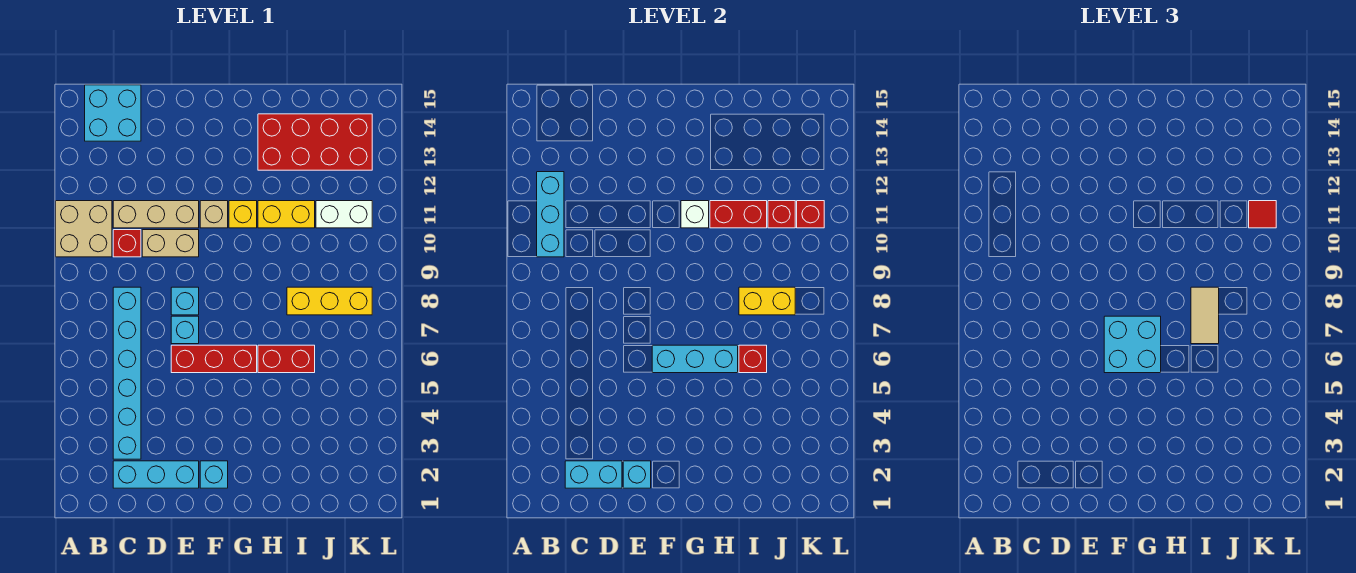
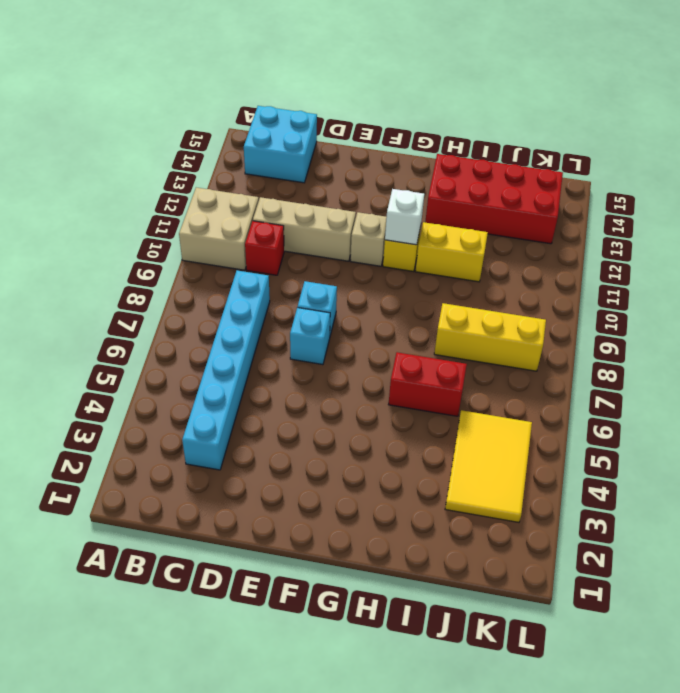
yellow tile J3:K5 level 1 -> none
none -> cyan brick C2:E2 level 1
none -> tan brick D10:E10 level 1
none -> red brick E6:G6 level 1
none -> cyan brick F2 level 1

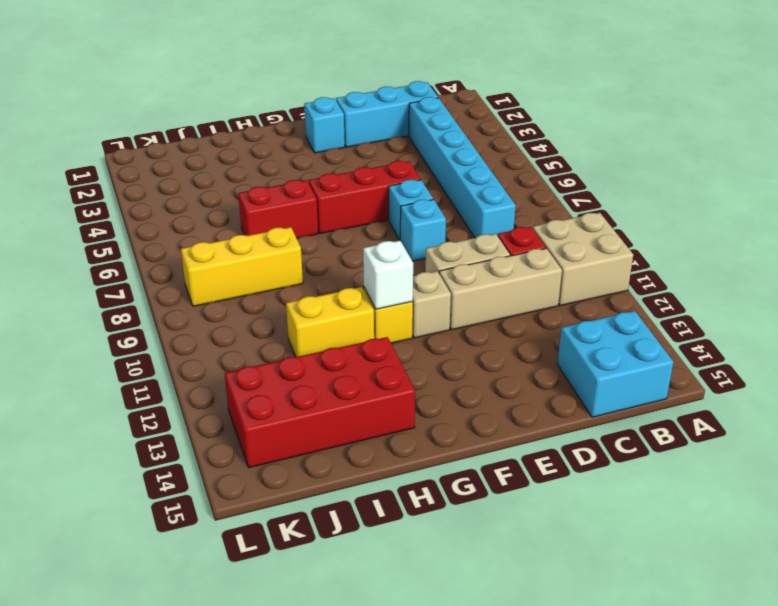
none -> white brick J11:K11 level 1
none -> cyan brick B10:B12 level 2
none -> cyan brick C2:D2 level 2
none -> cyan brick E2 level 2

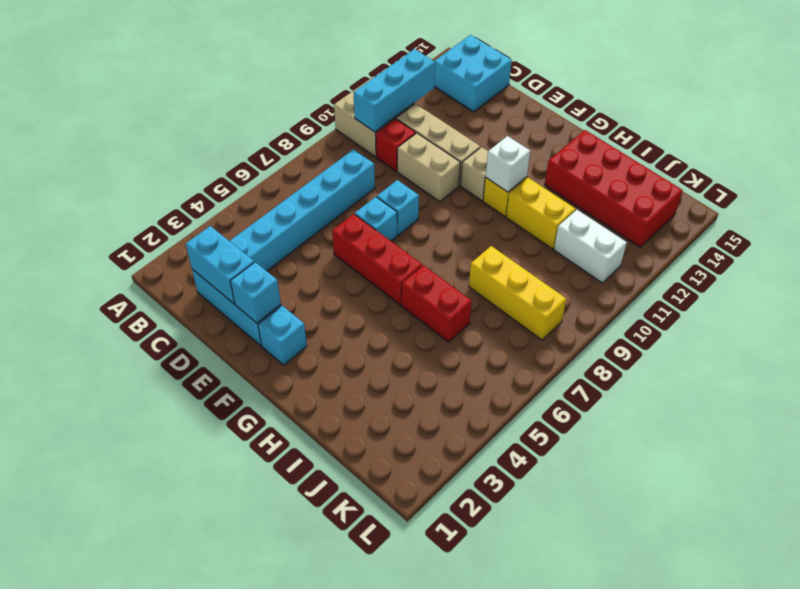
none -> cyan brick F6:H6 level 2
none -> red brick H11:I11 level 2
none -> red brick I6 level 2
none -> yellow brick I8:J8 level 2

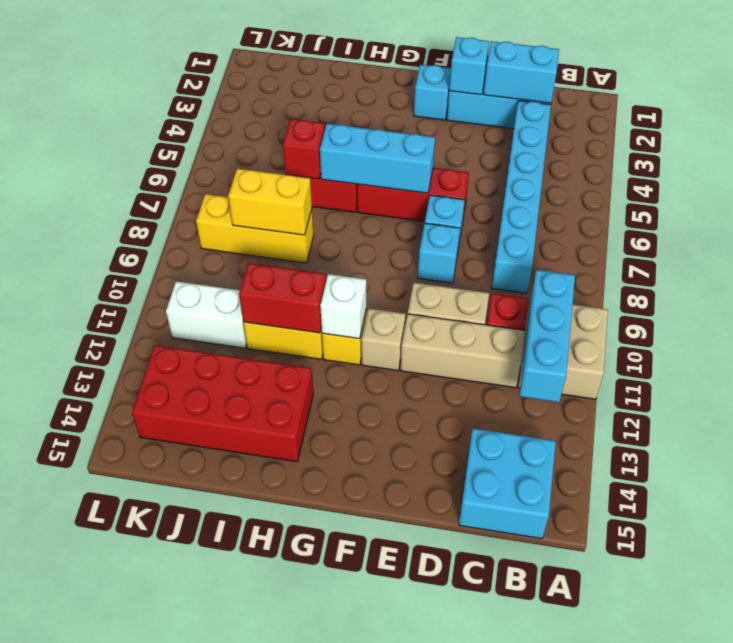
none -> red brick J11 level 2
none -> red brick K11 level 2
none -> cyan brick F6:G7 level 3
none -> tan tile I7:I8 level 3

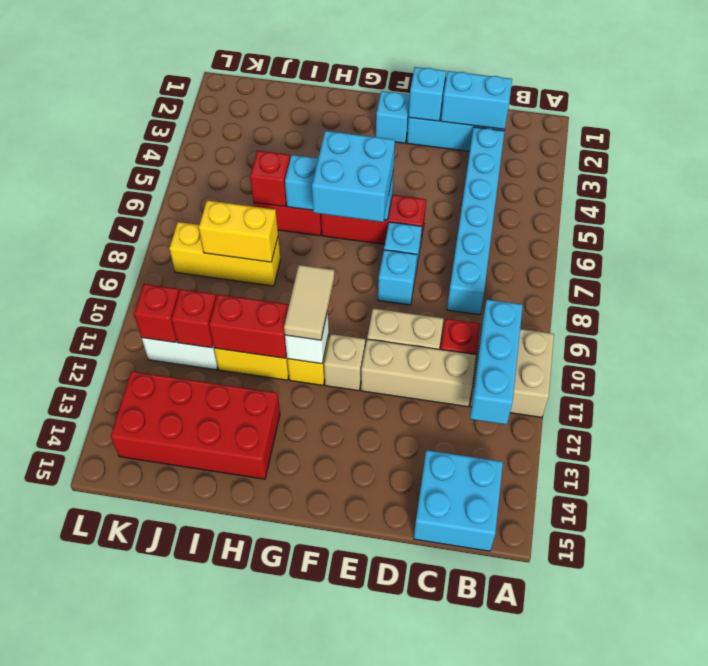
tan tile G10:G11 level 3 -> tan tile I7:I8 level 3
none -> red tile K11 level 3

